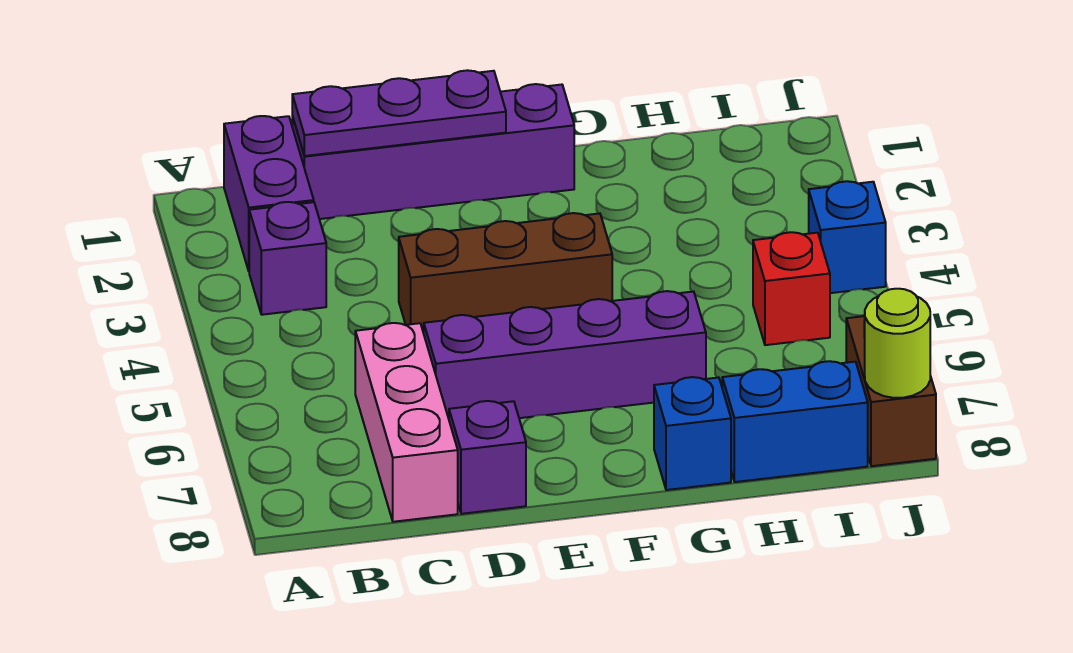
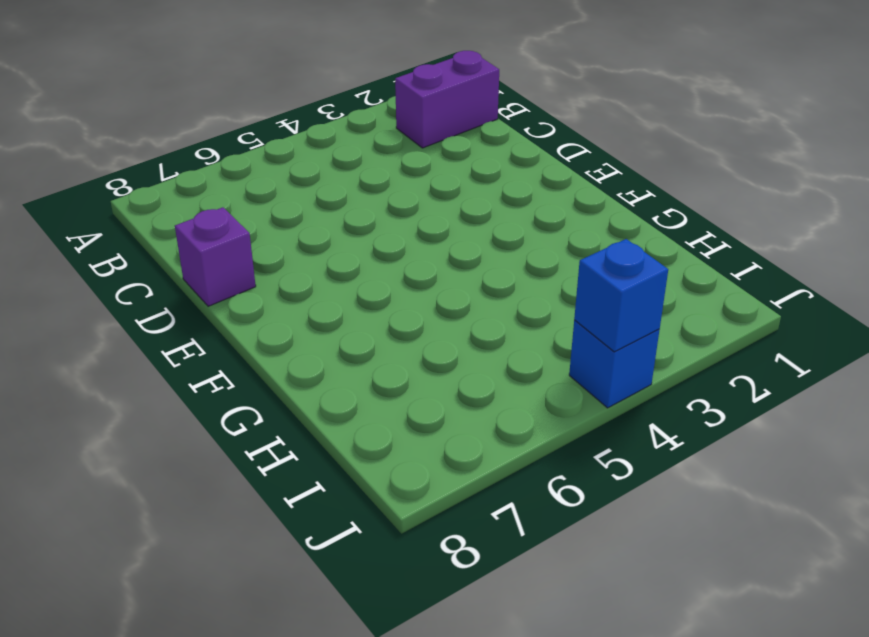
blue brick J4 level 2 -> blue brick G8 level 1
none -> purple brick B3 level 1
none -> purple brick C1:F1 level 1
none -> pink brick C6:C8 level 1

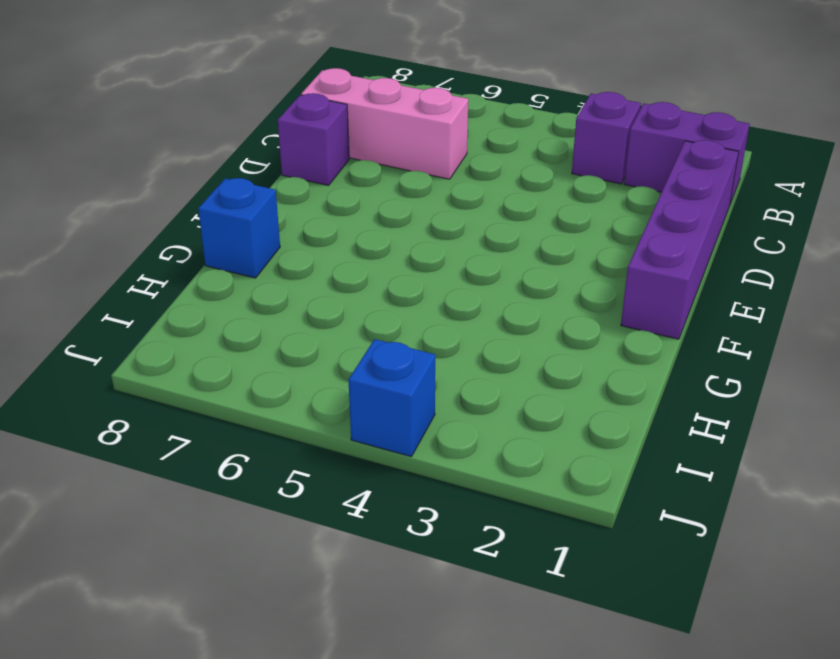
none -> brown brick D4:F4 level 1
none -> purple brick D6:G6 level 1
none -> blue brick H8:I8 level 1

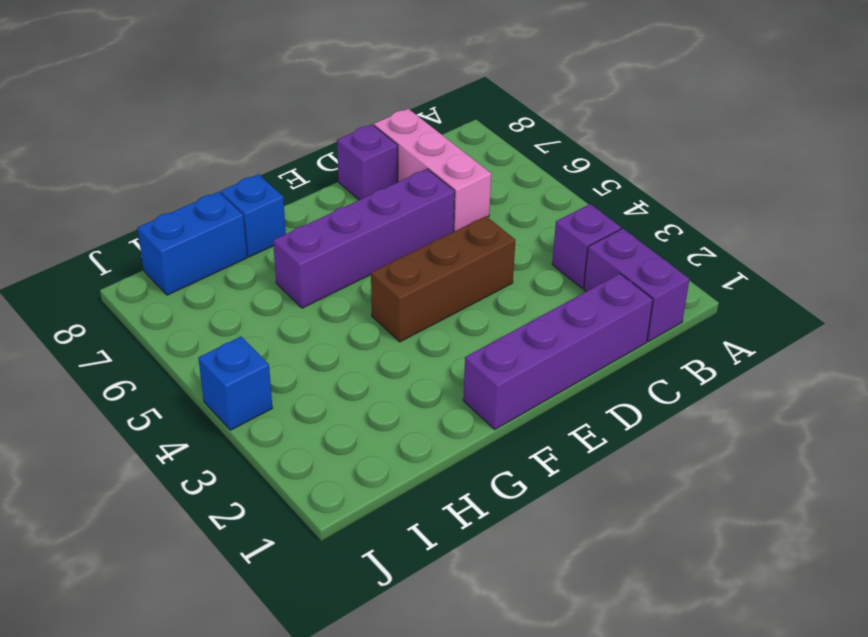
none -> red brick I5 level 1
none -> brown brick J7:J8 level 1
none -> purple plate C1:E1 level 2

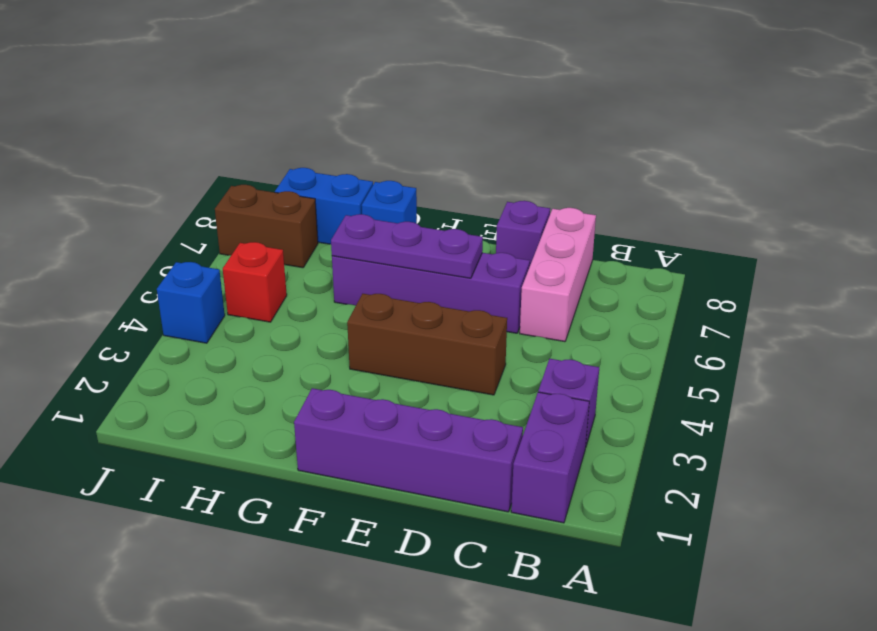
purple plate E6:G6 level 2 -> purple plate C1:E1 level 2
brown brick I7:J7 level 1 -> brown brick J7:J8 level 1
none -> lime round brick J8 level 2

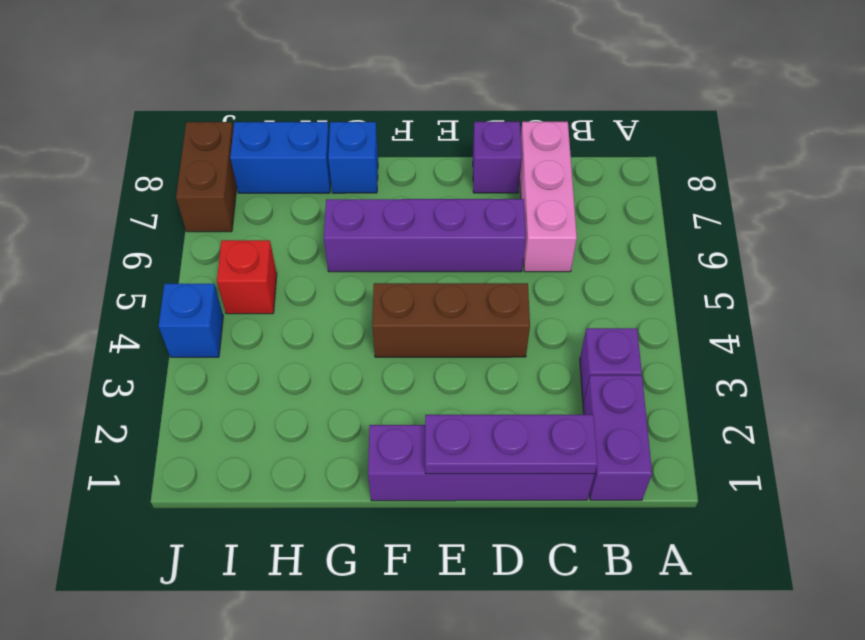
none -> lime round brick J8 level 2

